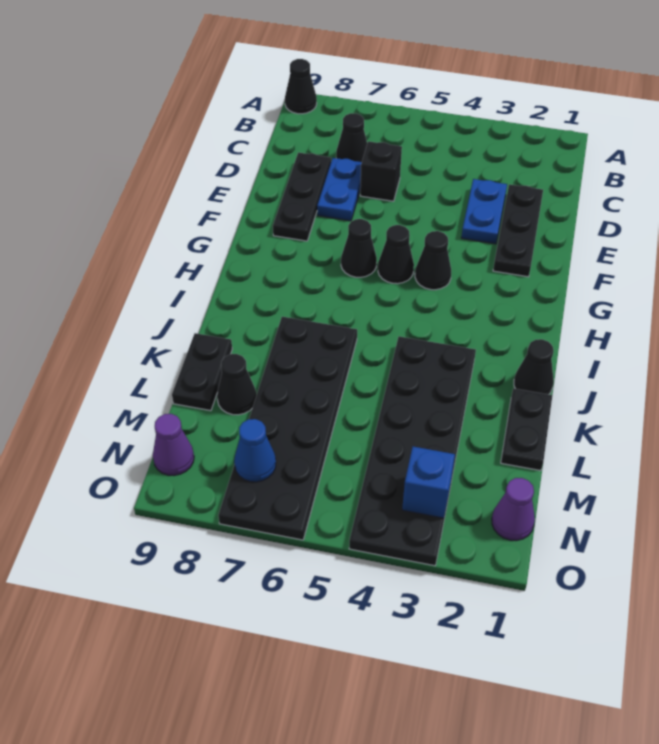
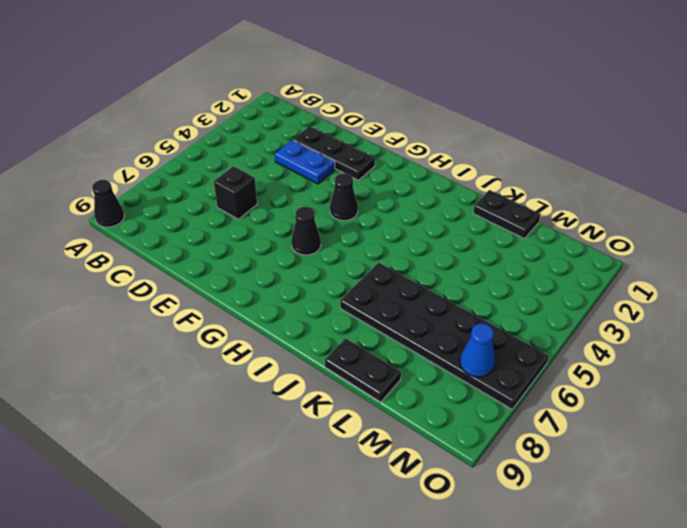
none -> black cone C7 level 1
none -> blue plate D7:E7 level 1
none -> black plate D8:F8 level 1

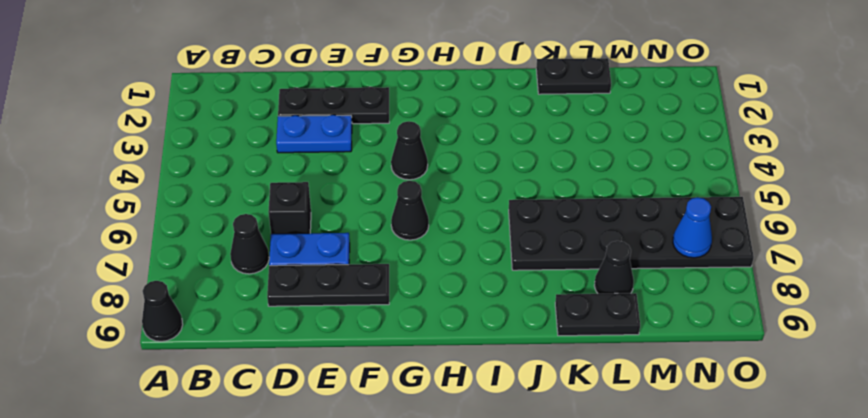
none -> black cone G5 level 1
none -> black cone J1 level 1
none -> black plate J3:O4 level 1

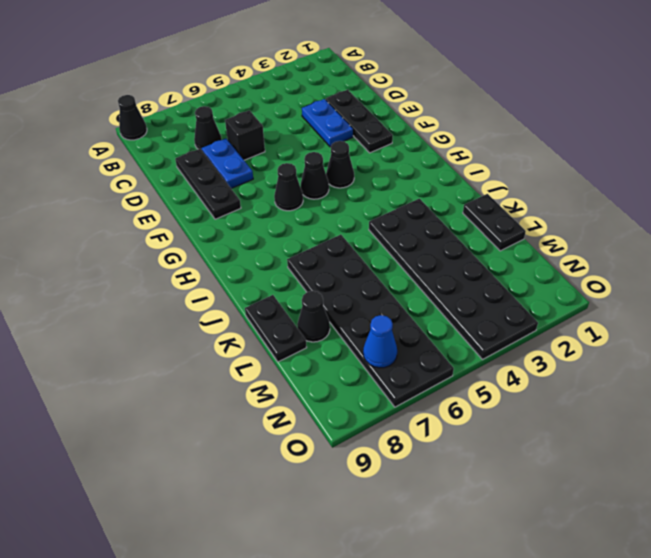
none -> black cone J1 level 1
none -> purple cone N1 level 1
none -> purple cone N9 level 1

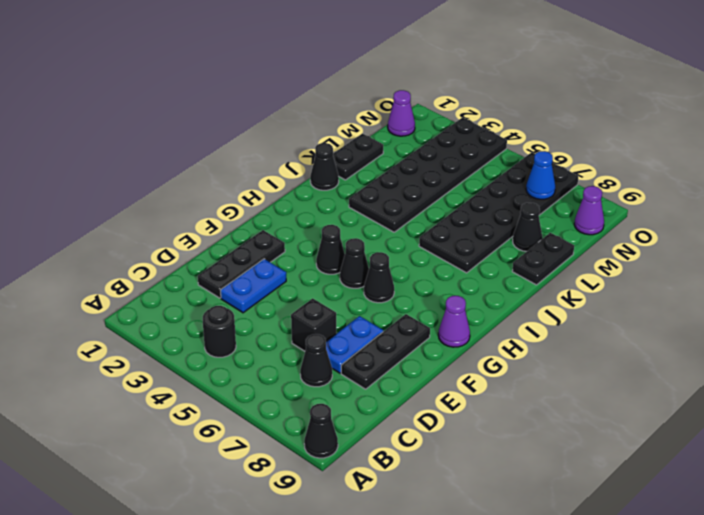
black round brick B4 level 1 -> none
purple cone G9 level 1 -> none
none -> blue brick N3 level 2

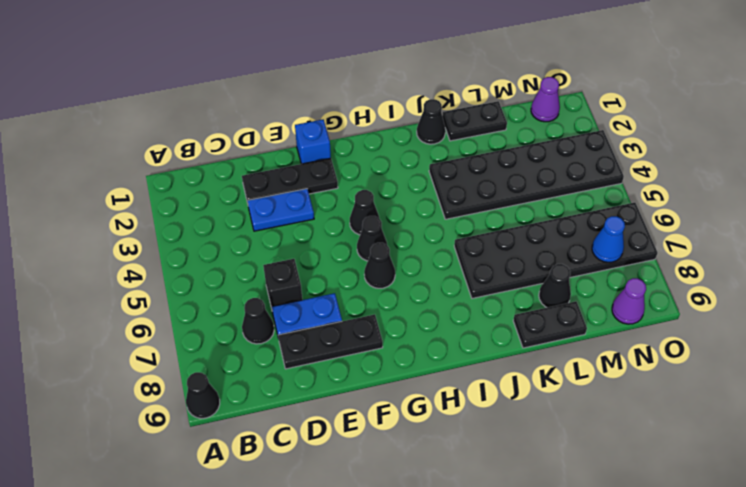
blue brick F1 level 1 -> blue brick N3 level 2

